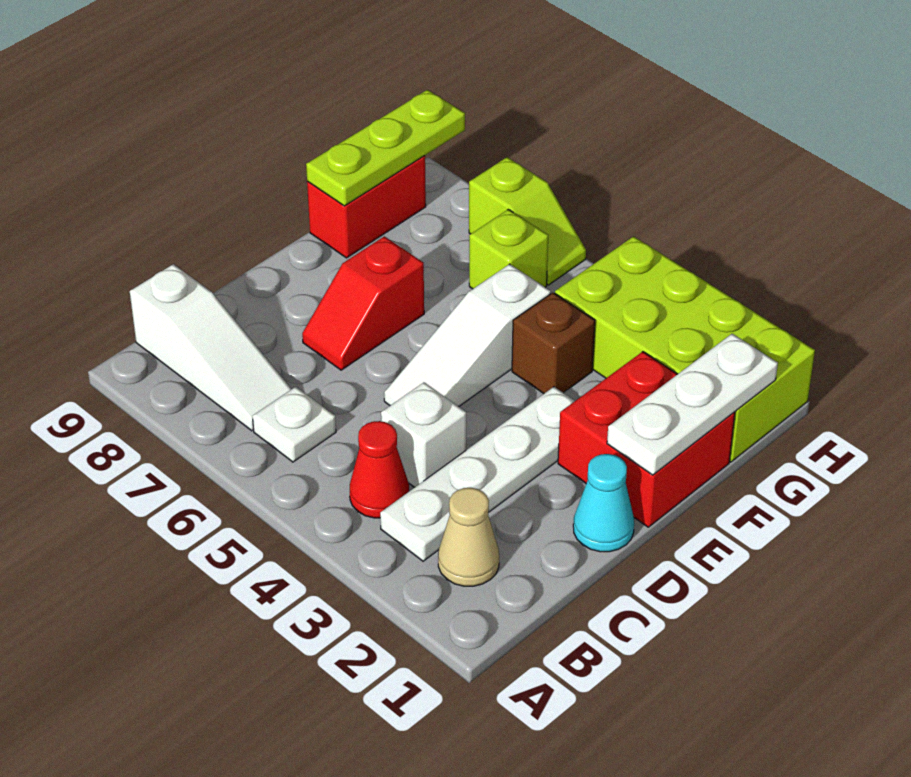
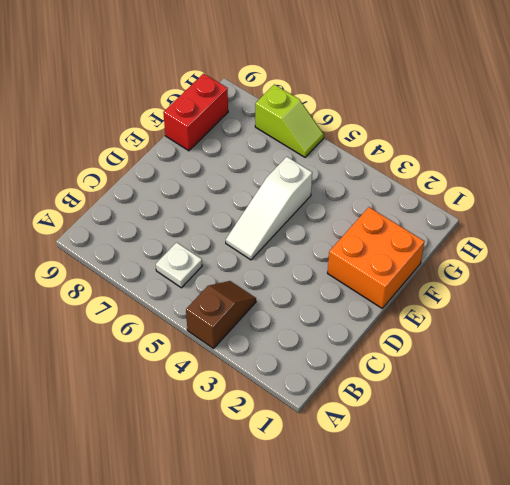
brown slope A4:B4 level 1 top A -> red cone B4 level 1
orange brick E1:F2 level 1 -> red brick E1:F2 level 1
none -> tan cone B2 level 1
none -> white plate B3:E3 level 1
none -> white slope B7:B9 level 1 top 9

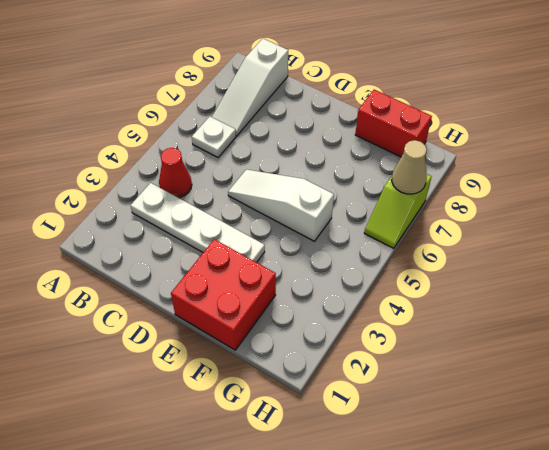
tan cone H7 level 2 -> tan cone B2 level 1
none -> white brick C4 level 1
none -> cyan cone D1 level 1
none -> red slope D7:E7 level 1 top E

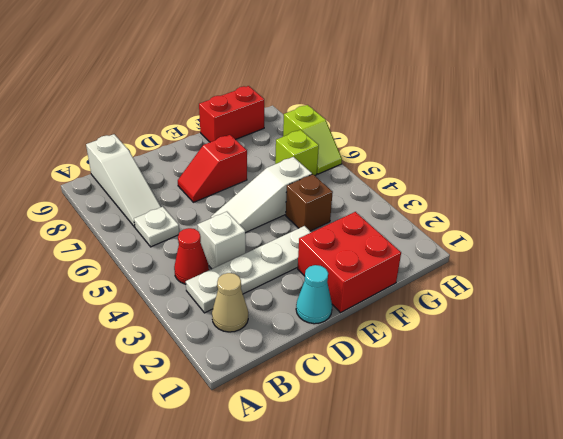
none -> lime brick G1:H4 level 1
none -> white plate E1:G1 level 2
none -> lime plate F9:H9 level 2

